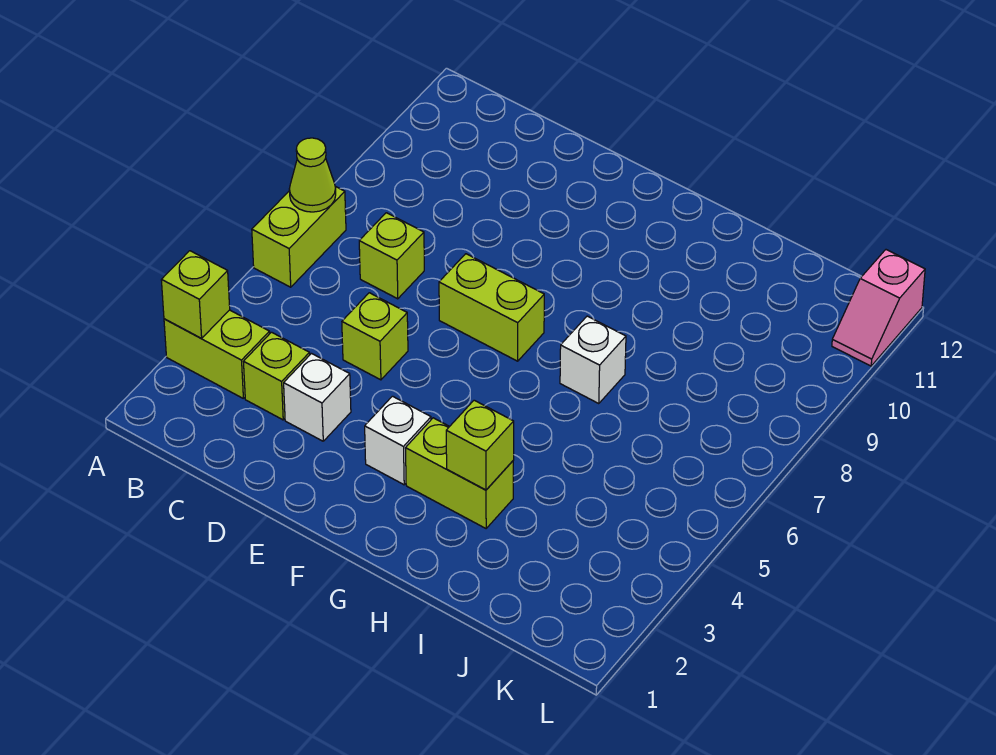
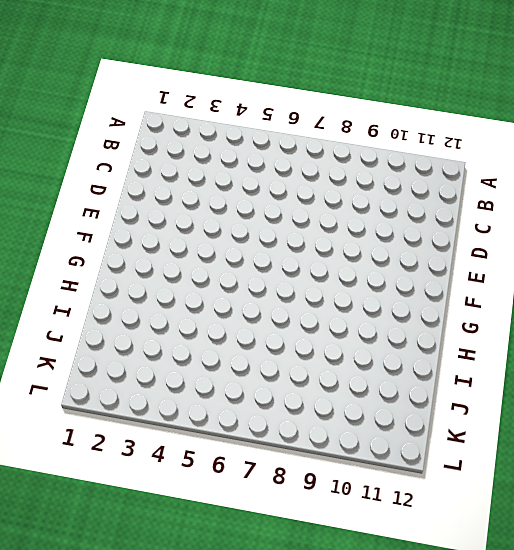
none -> lime brick A3:B3 level 1
none -> lime brick A6:A7 level 1
none -> lime brick C3 level 1

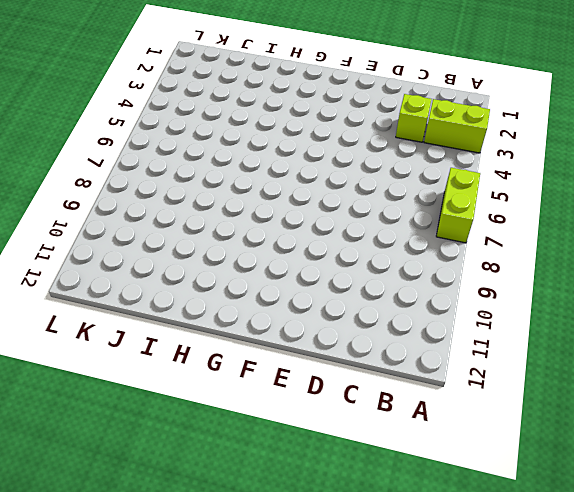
none -> lime brick C7 level 1
none -> white brick D3 level 1
none -> lime brick D5 level 1

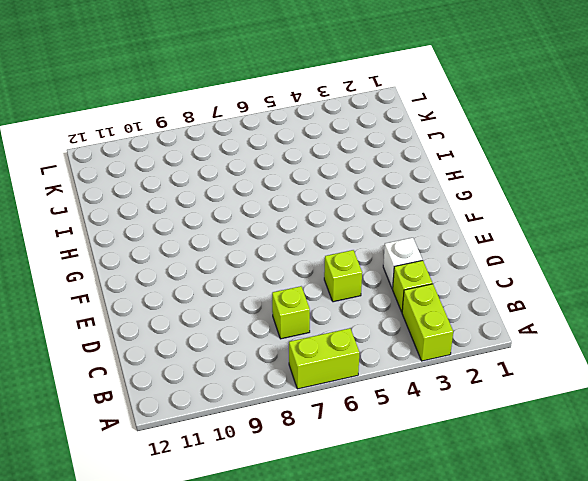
none -> lime brick E7:F7 level 1
none -> white brick F3 level 1
none -> lime brick G3:H3 level 1

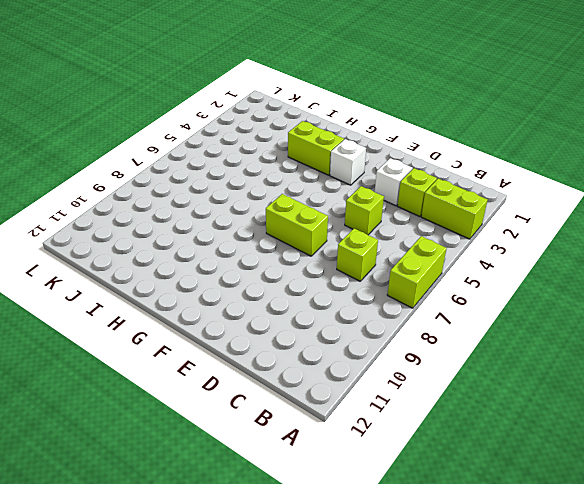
none -> white brick H7 level 1
none -> pink slope L11:L12 level 1 top 12
none -> lime brick A3 level 2

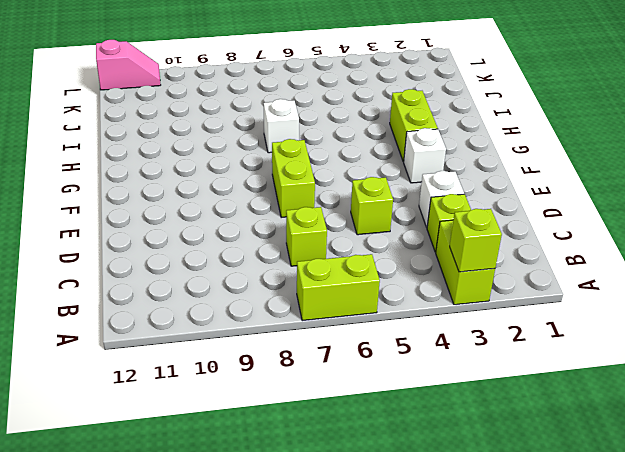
none -> lime cone A7 level 2
none -> lime brick H3 level 2

